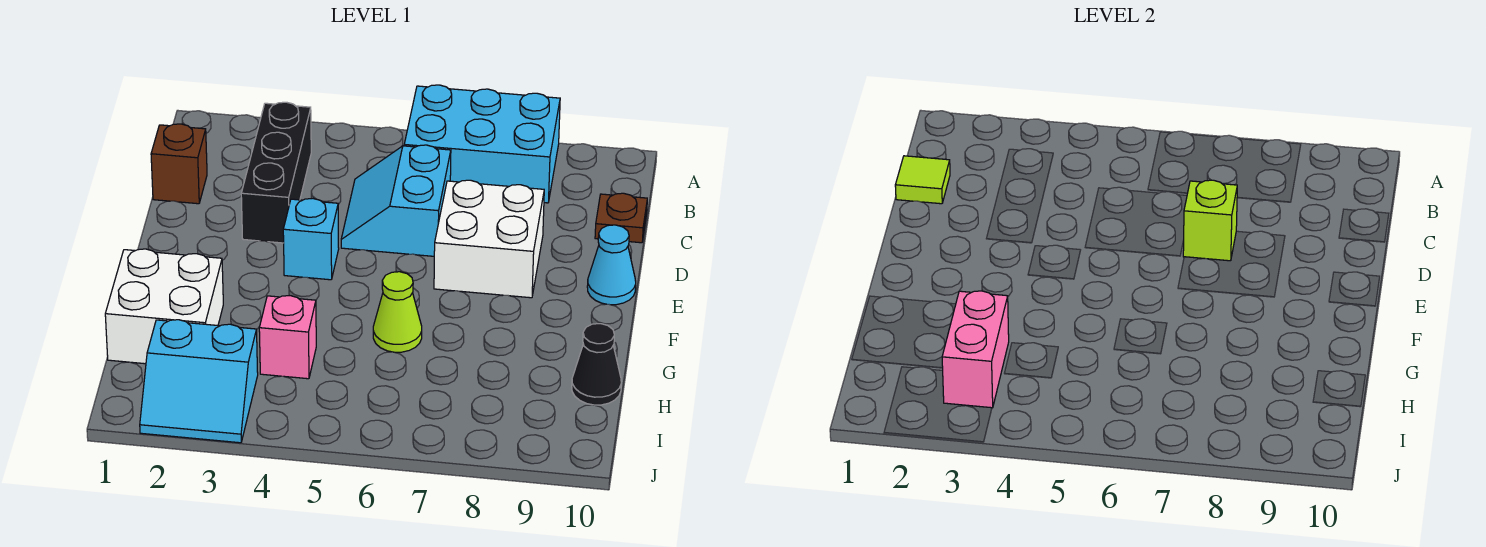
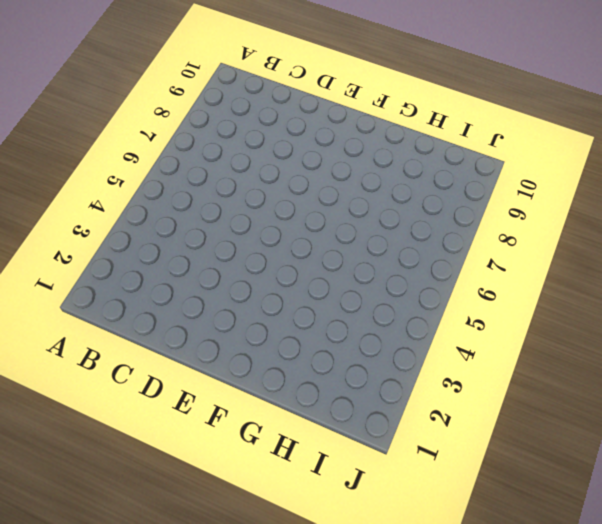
none -> cyan brick A6:B8 level 1
none -> black brick B3:D3 level 1
none -> brown brick C1 level 1

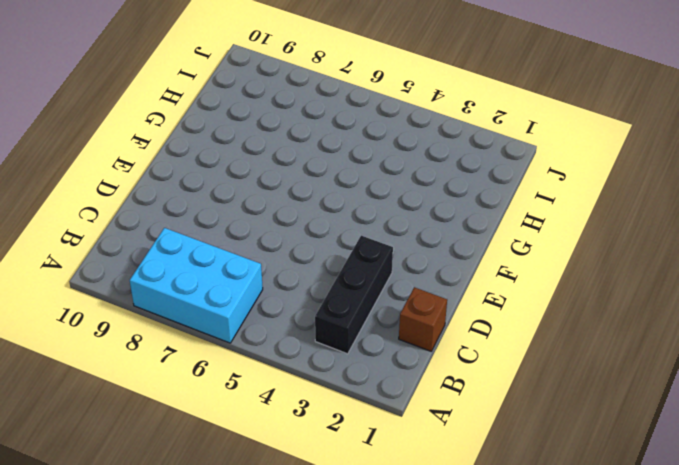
none -> cyan slope C5:D6 level 1 top 6
none -> brown plate C10 level 1
none -> white brick D7:E8 level 1

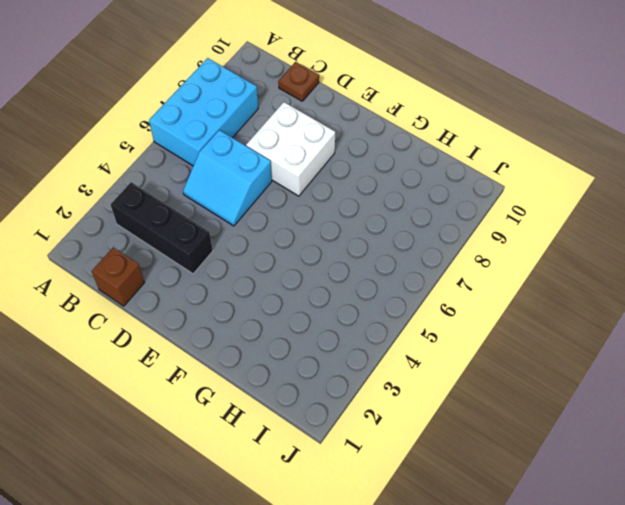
none -> cyan brick E4 level 1
none -> cyan cone E10 level 1
none -> white brick G1:H2 level 1

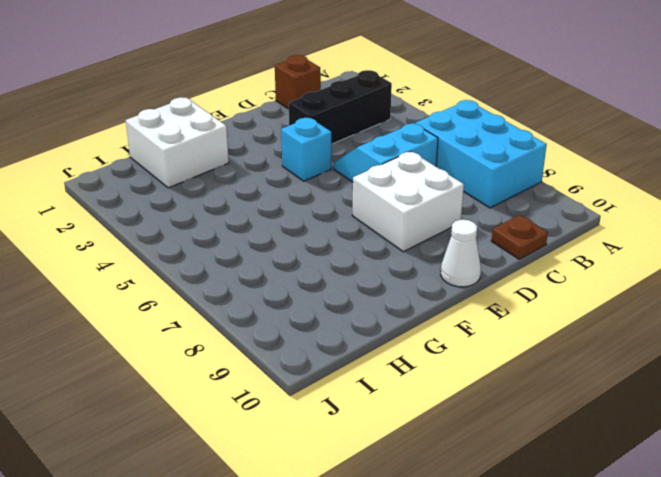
white cone E10 level 1 -> cyan cone E10 level 1
none -> lime cone G6 level 1
none -> pink brick H4 level 1
none -> black cone H10 level 1

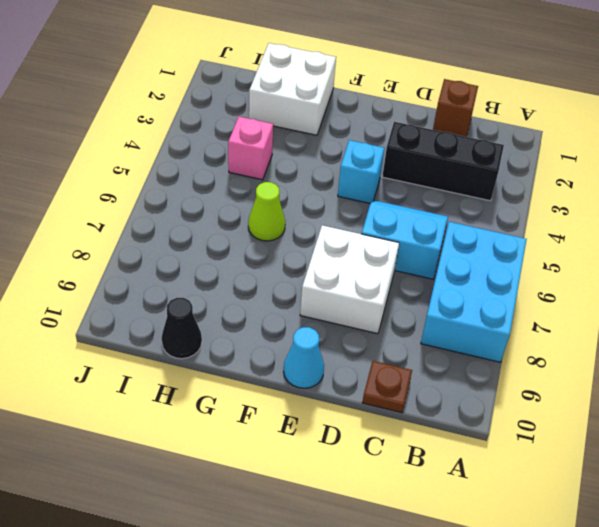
none -> cyan slope I2:J3 level 1 top I
none -> lime tile C1 level 2
none -> lime brick D7 level 2

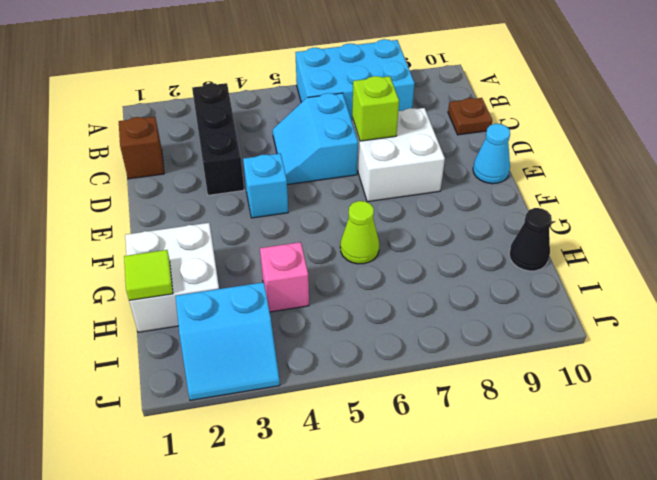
lime tile H1 level 2 -> lime tile C1 level 2
none -> pink brick H3:I3 level 2

